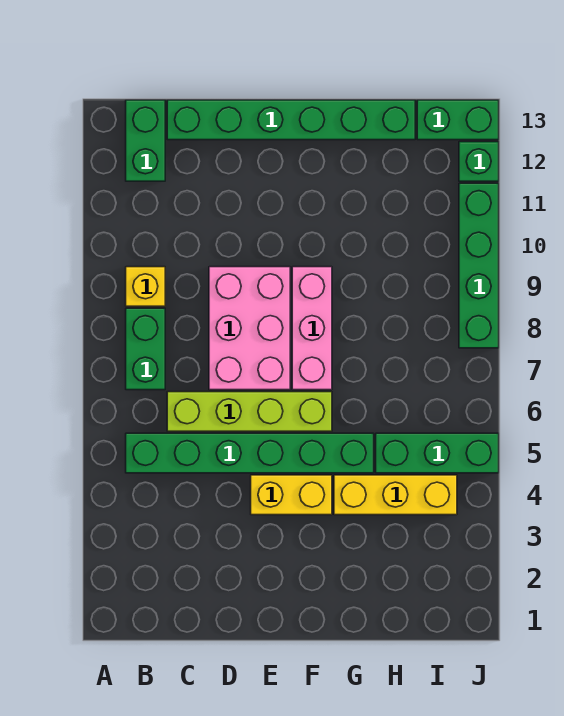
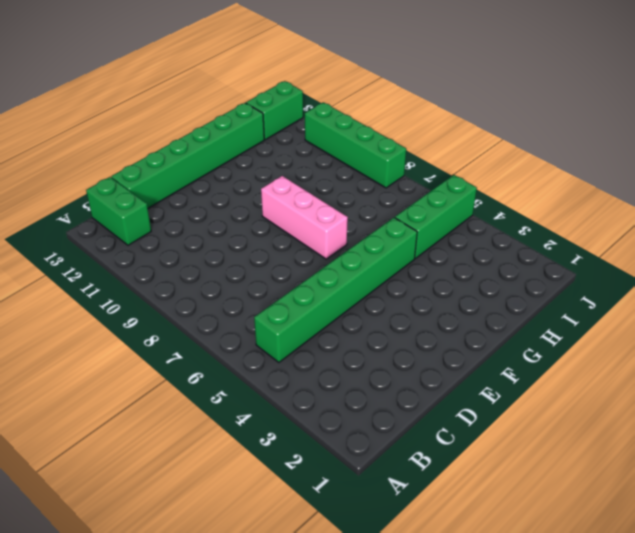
none -> green brick B7:B8 level 1
none -> yellow brick B9 level 1
none -> lime brick C6:F6 level 1

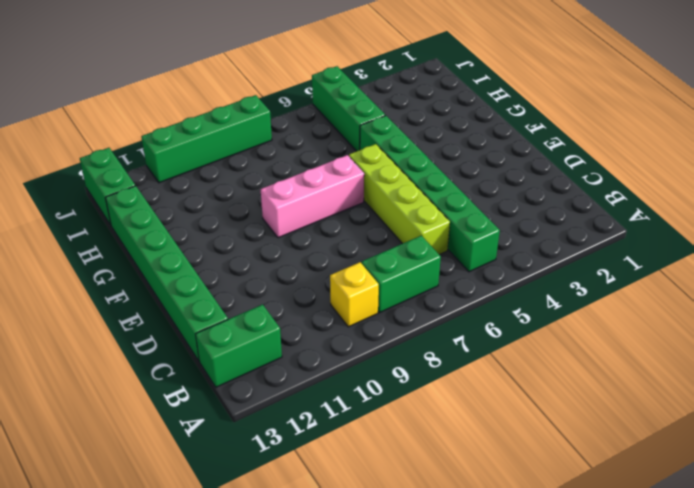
none -> pink brick D7:E9 level 1
none -> yellow brick E4:F4 level 1
none -> yellow brick G4:I4 level 1

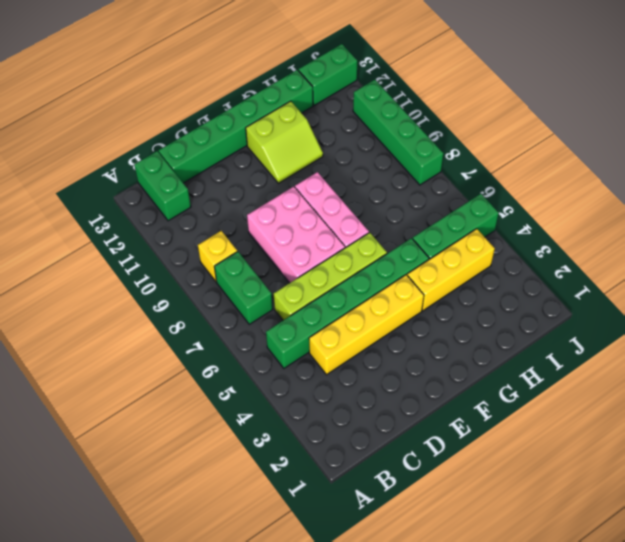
yellow brick C4:F4 level 1 -> yellow brick E4:F4 level 1
lime slope F11:G12 level 1 top 12 -> none
none -> green brick J12 level 1

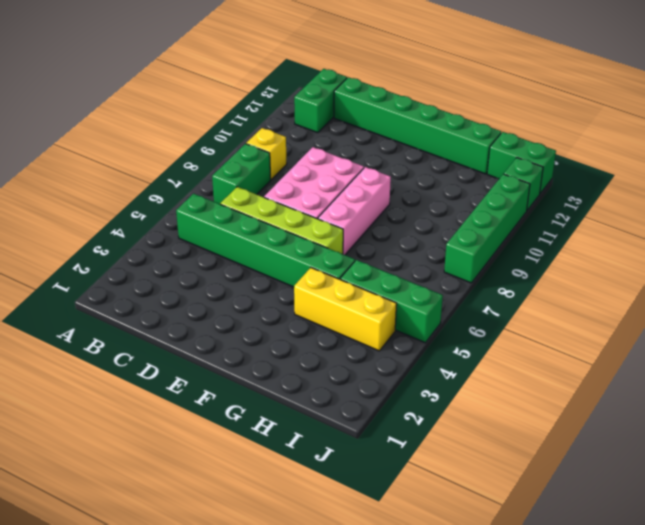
none -> yellow brick E4:F4 level 1

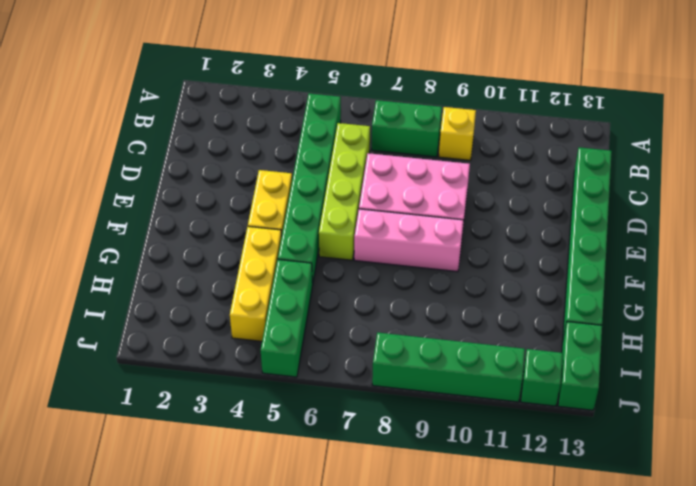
none -> green brick B12:B13 level 1

